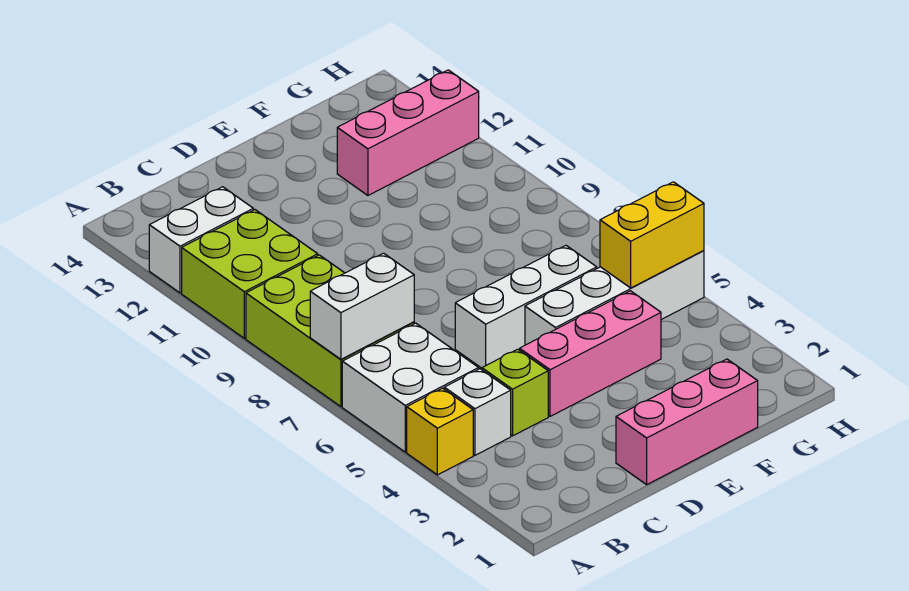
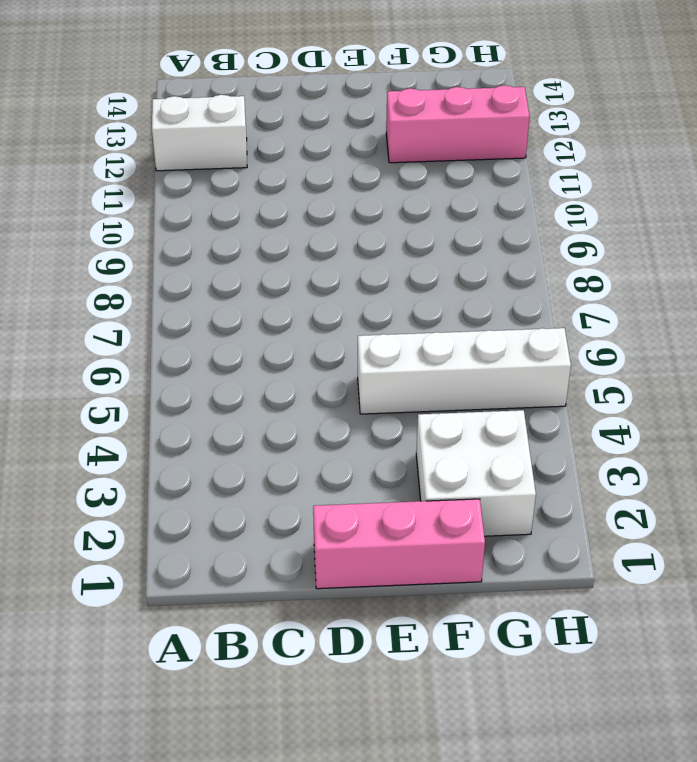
white brick F2:G3 level 1 -> white brick A5:B6 level 1
none -> yellow brick A4 level 1
none -> lime brick A7:B9 level 1
none -> lime brick A10:B11 level 1

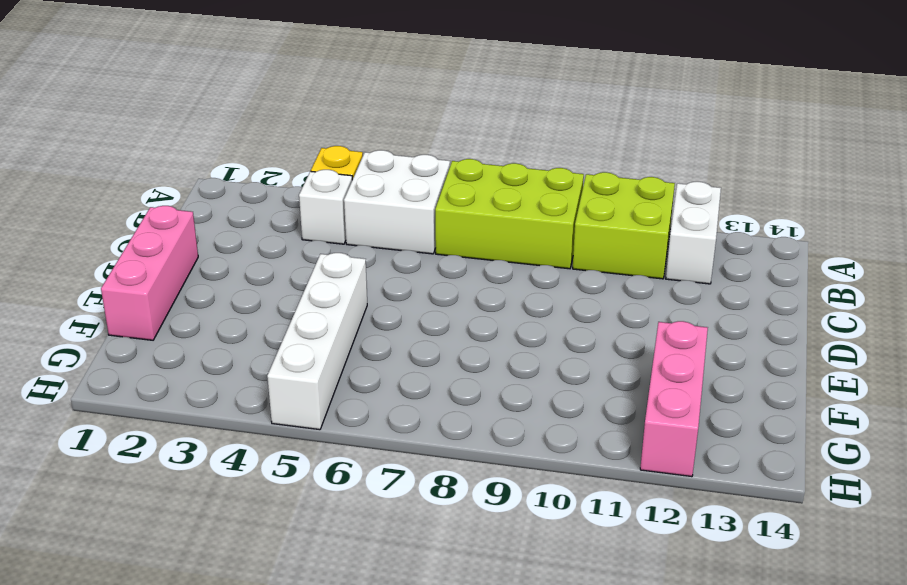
none -> lime brick C4 level 1
none -> pink brick D4:F4 level 1
none -> white brick D6:F6 level 1

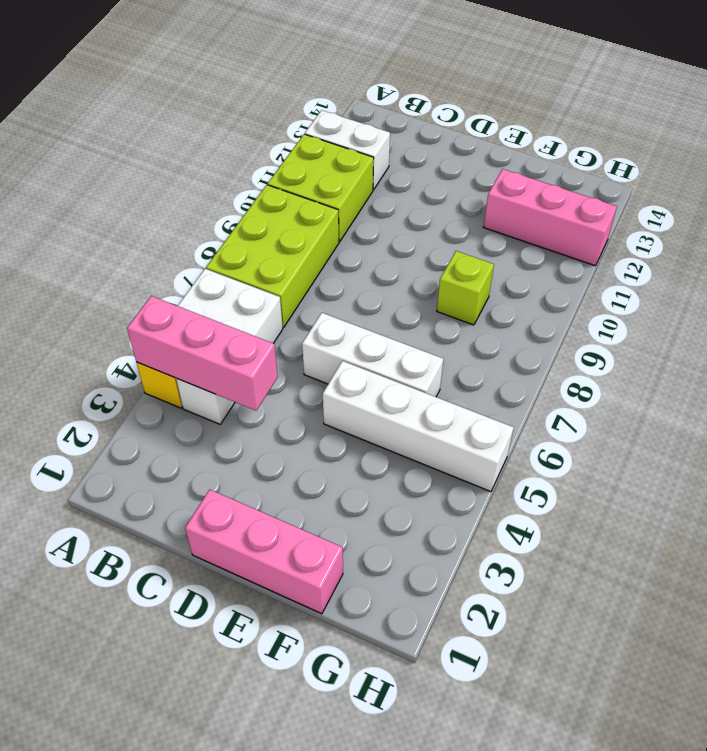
pink brick A4:C4 level 2 -> pink brick D4:F4 level 1
lime brick F9 level 1 -> lime brick C4 level 1
none -> white brick A7:B7 level 2
none -> yellow brick G5:H5 level 2

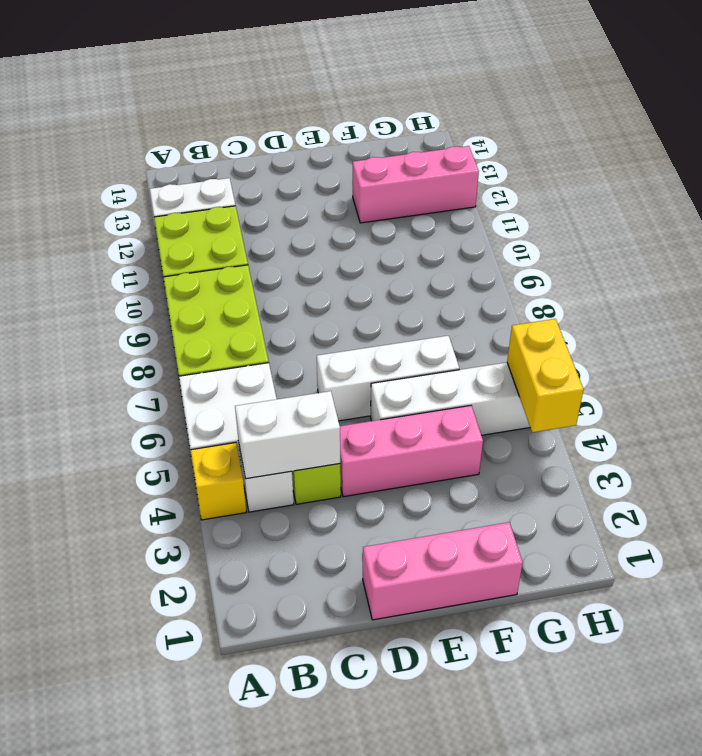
white brick B4:C4 level 2 -> white brick A7:B7 level 2
yellow brick H4:H5 level 2 -> yellow brick G5:H5 level 2

